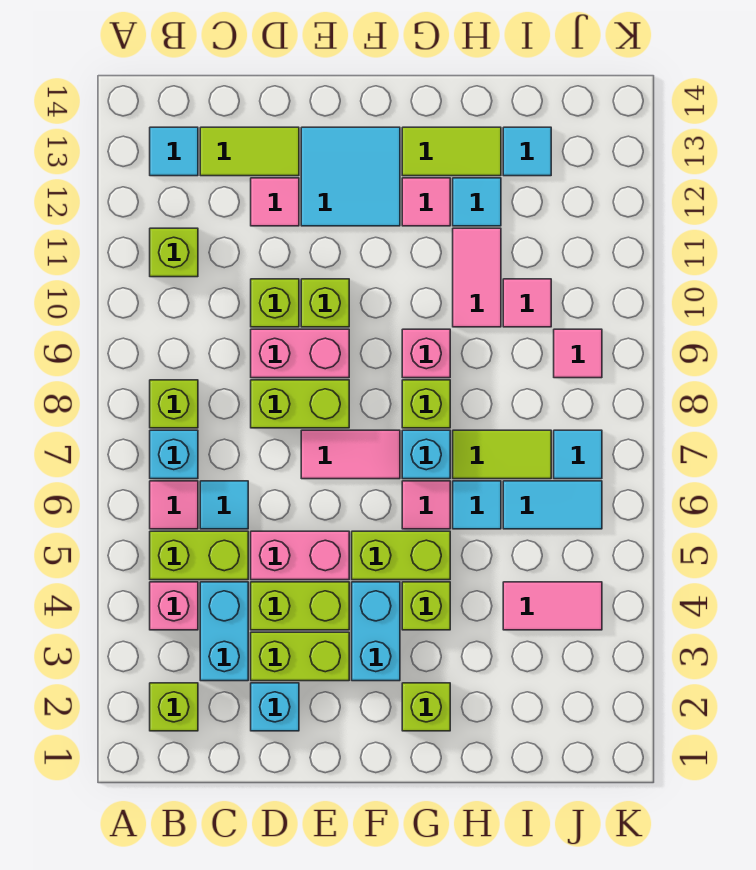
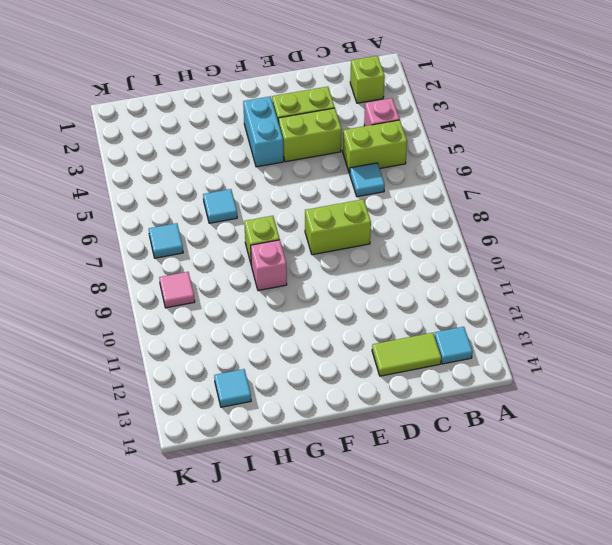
none -> pink tile B6 level 1
none -> cyan brick B7 level 1
none -> lime brick B8 level 1
none -> lime brick B11 level 1

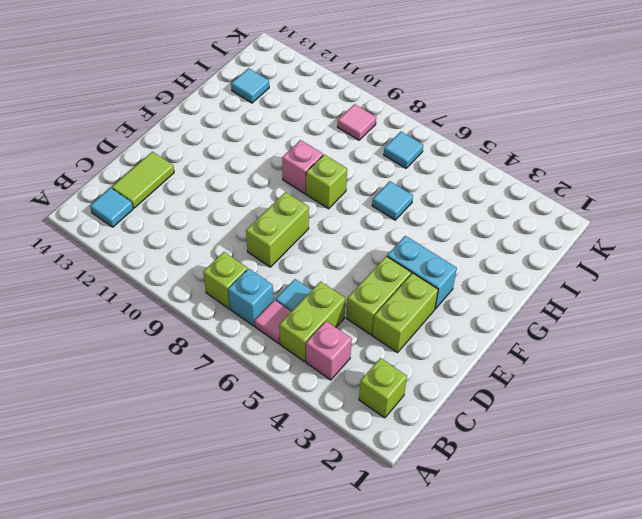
none -> lime brick B11 level 1
none -> cyan brick C3:C4 level 1
none -> cyan brick D2 level 1
none -> pink brick D5:E5 level 1

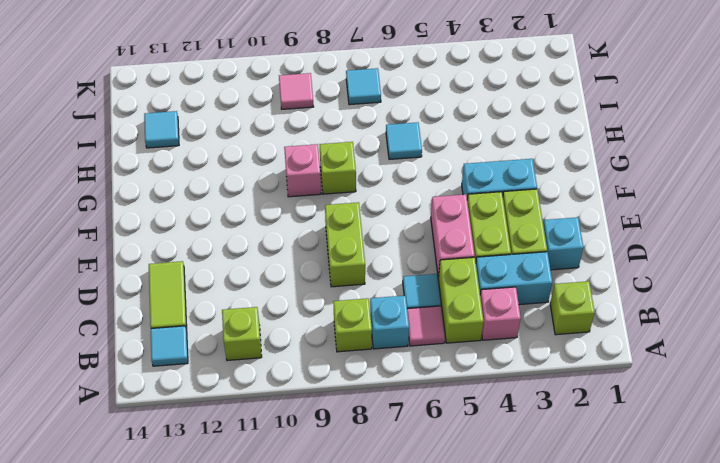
none -> pink brick D9:E9 level 1
none -> lime brick D10 level 1
none -> pink tile D12 level 1
none -> pink tile E7:F7 level 1

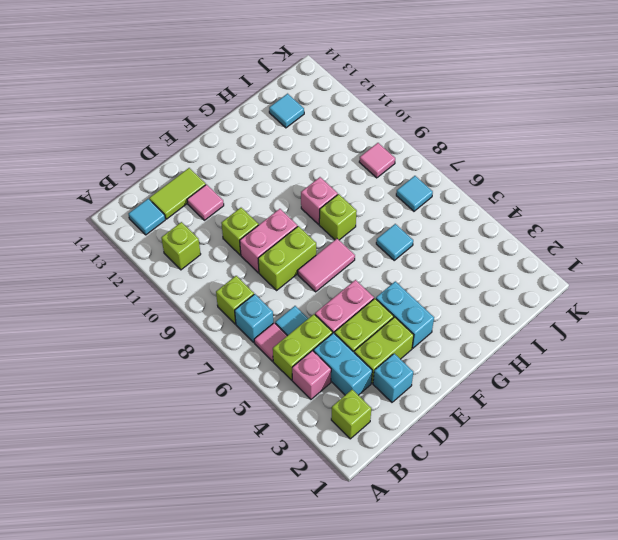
none -> lime brick E10 level 1
none -> cyan tile E12:F13 level 1
none -> lime brick F5:G5 level 1
none -> lime brick G2 level 1

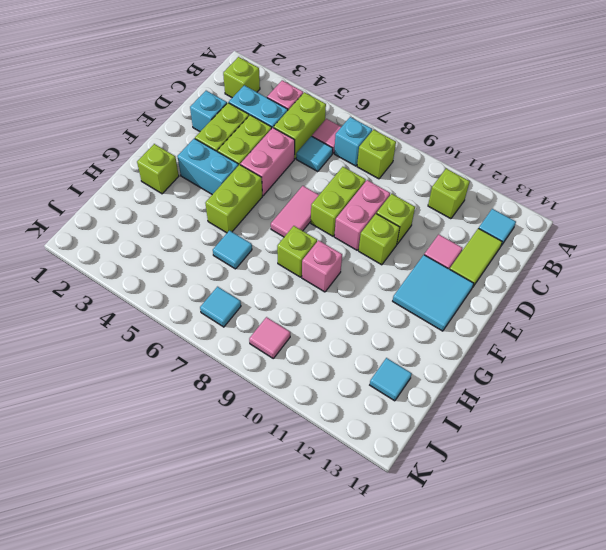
none -> lime brick G4 level 1
none -> pink tile G6 level 1
none -> cyan brick G7 level 1
none -> pink tile G12 level 1

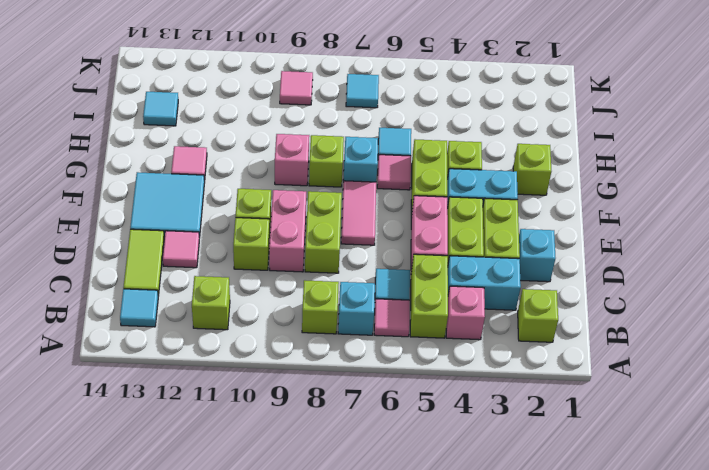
none -> lime tile G13:H13 level 1
none -> lime tile H7:I7 level 1
none -> pink tile H10:H11 level 1
none -> cyan tile H12 level 1

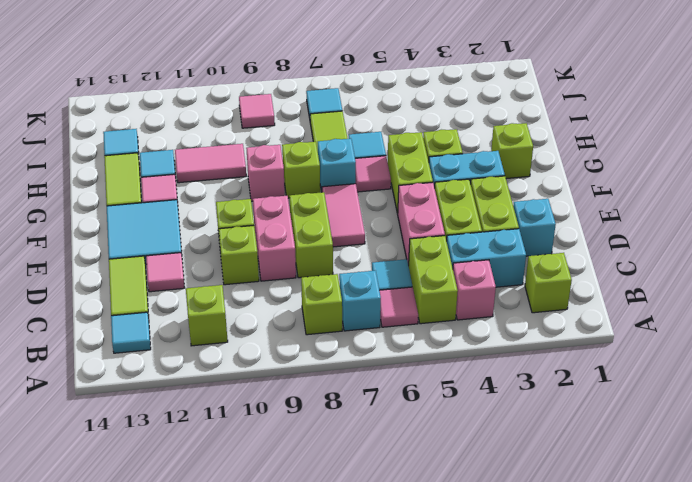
none -> pink tile I4:J4 level 1
none -> cyan tile I6:J6 level 1
none -> pink tile I10 level 1

